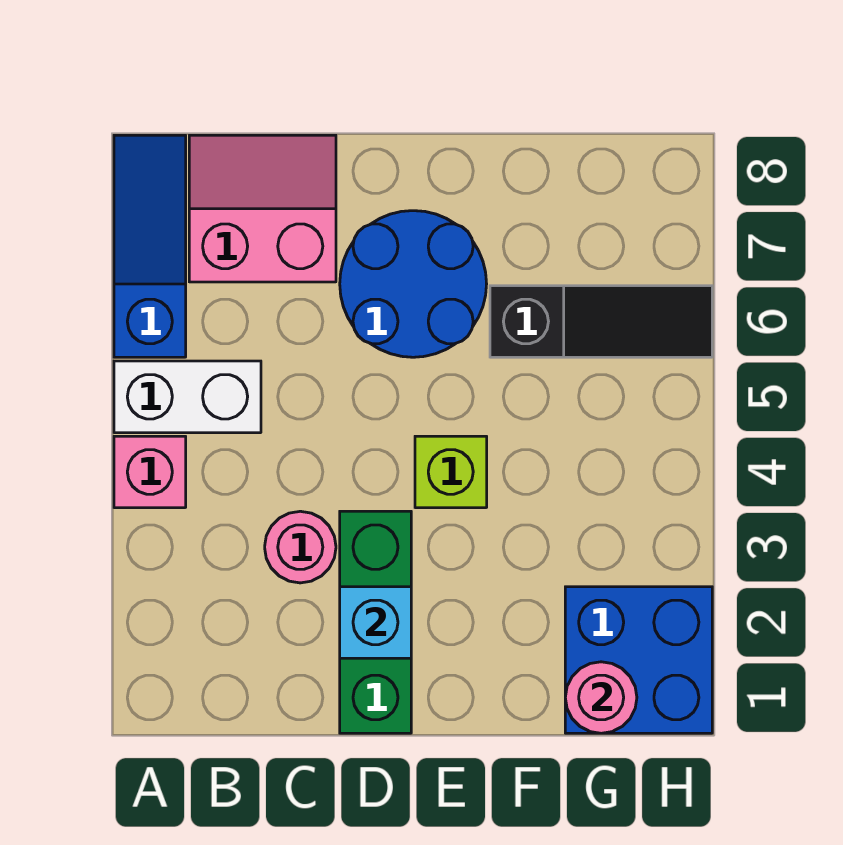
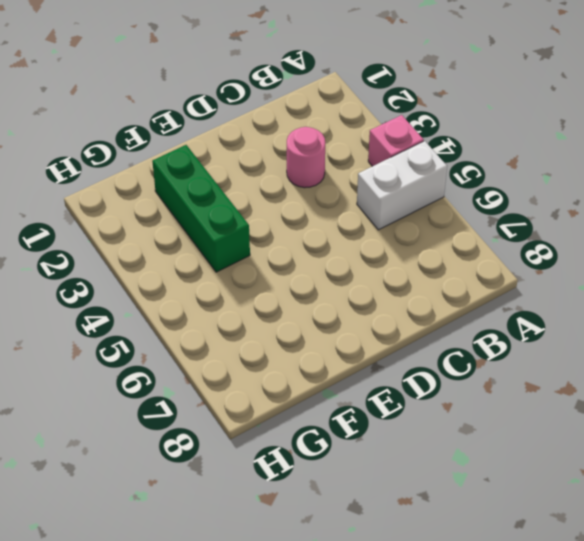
green brick F2:F4 level 1 -> green brick D1:D3 level 1
none -> blue slope A6:A8 level 1 top 6
none -> pink slope B7:C8 level 1 top 7
none -> blue round brick D6:E7 level 1

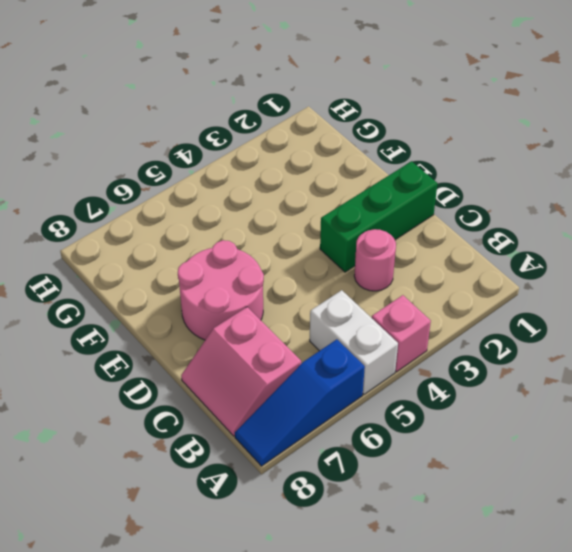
pink round brick D6:E7 level 1 -> blue round brick D6:E7 level 1
none -> lime brick E4 level 1
none -> black slope F6:H6 level 1 top F
none -> blue brick G1:H2 level 1

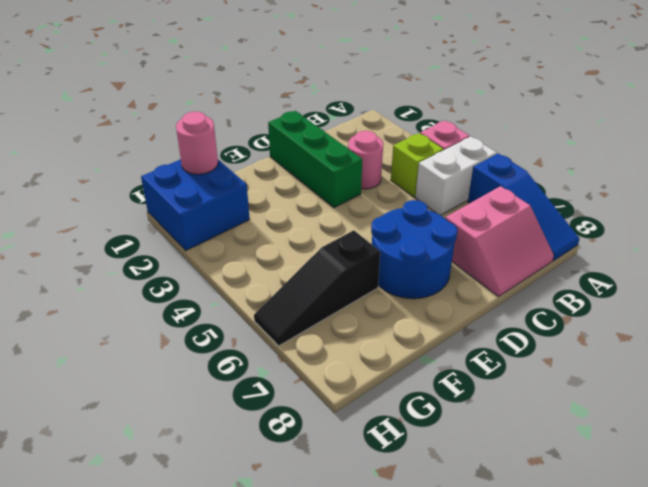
lime brick B4 level 1 -> lime brick E4 level 1
none -> cyan brick D2 level 2

